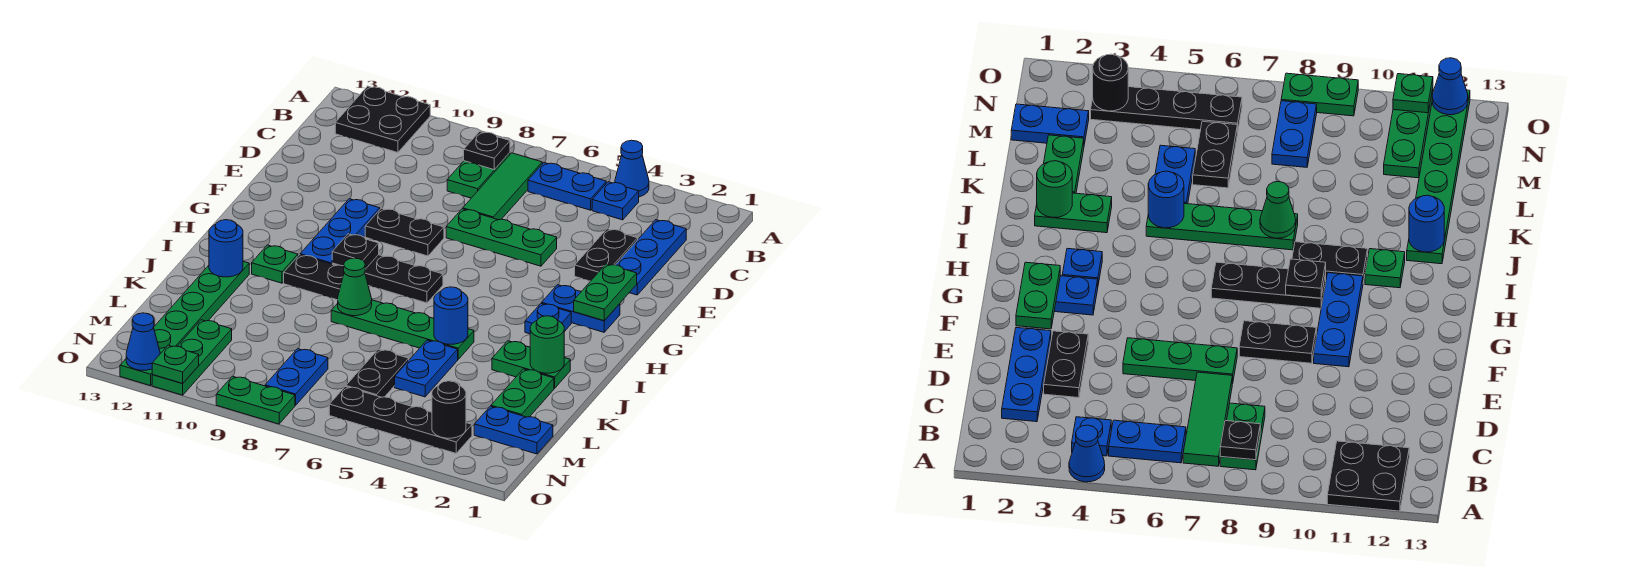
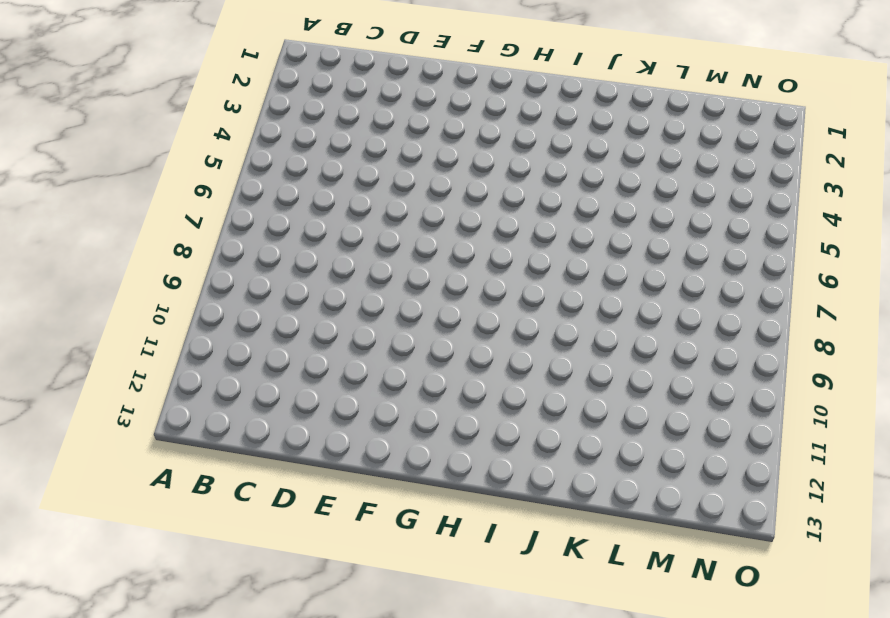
none -> blue cone A4 level 1
none -> black plate A11:B12 level 1
none -> blue plate B4 level 1
none -> blue plate B5:B6 level 1

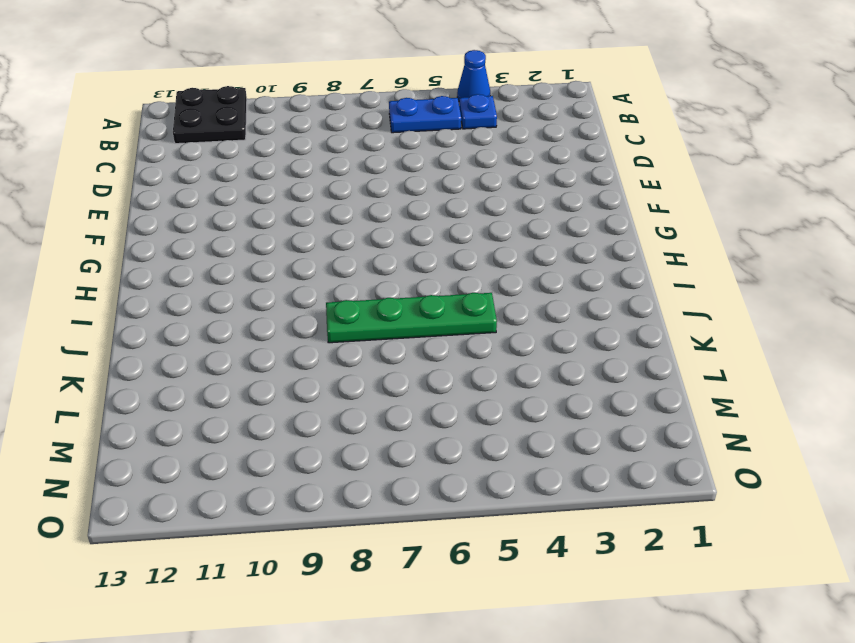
none -> green tile B7:D7 level 1
none -> green plate B8:C8 level 1
none -> blue plate C2:E2 level 1
none -> black plate D3:E3 level 1

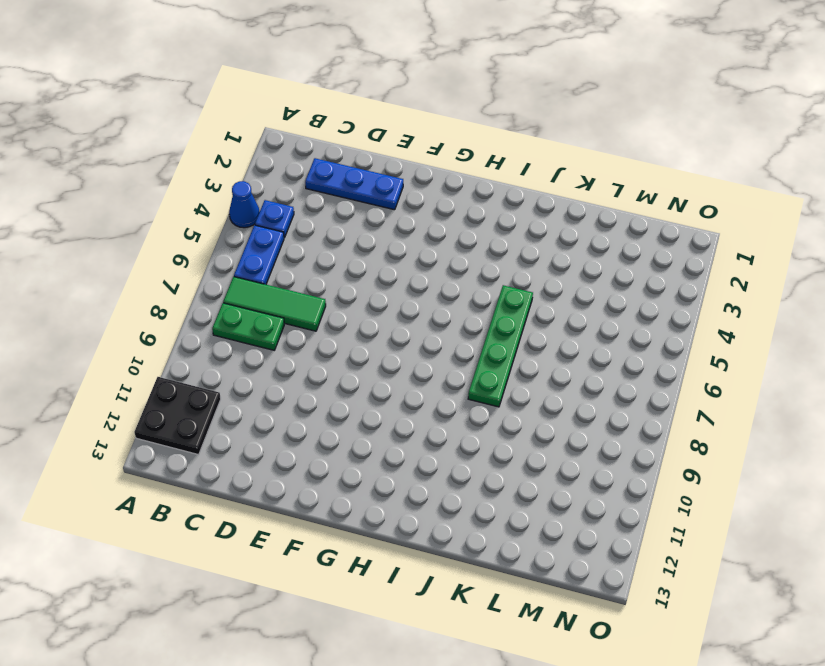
none -> black plate D3:E3 level 1
none -> green plate E5:E7 level 1
none -> black plate F8:F9 level 1
none -> blue plate F10:H10 level 1

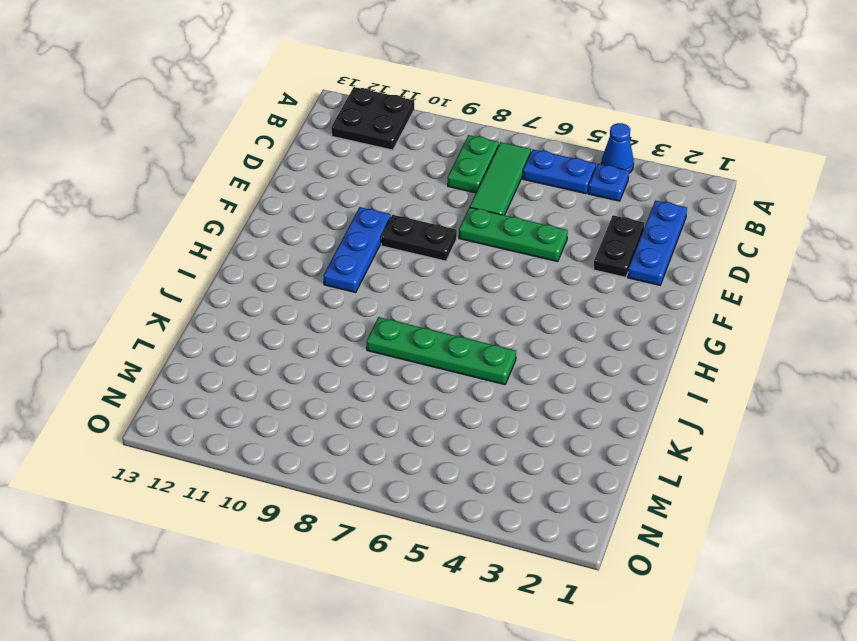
none -> blue plate G2:G3 level 1
none -> blue plate H3 level 1
none -> black plate H7:H9 level 1
none -> black plate I9:I10 level 1

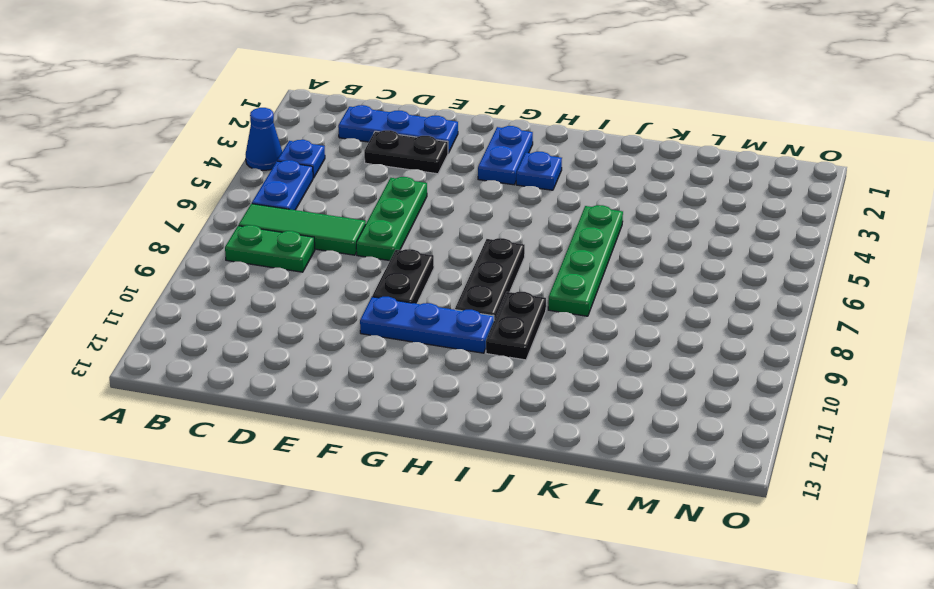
none -> black plate A11:B12 level 1
none -> green plate I11 level 1
none -> green plate J2:J3 level 1
none -> green plate J12:O12 level 1

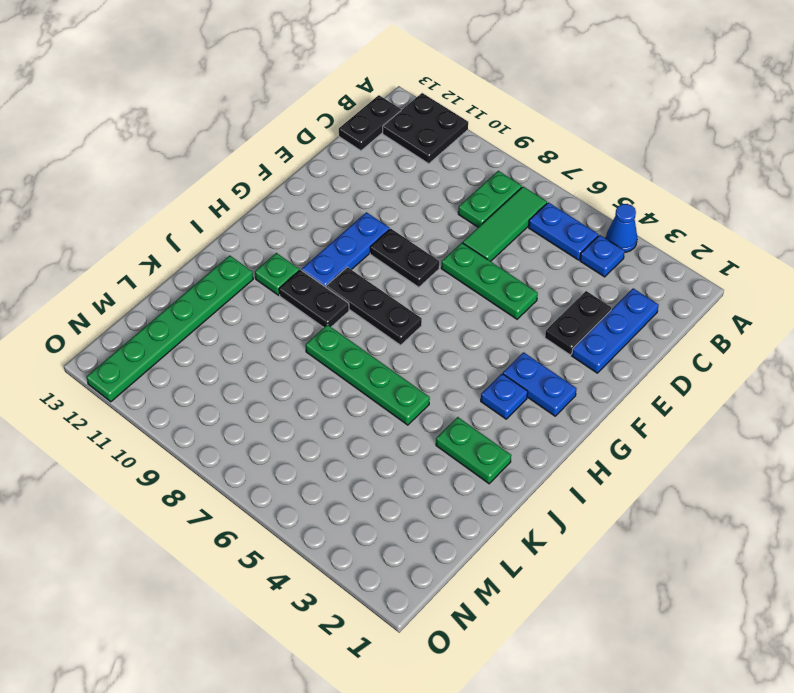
black plate B13:C13 level 1 -> black plate L6:M6 level 1
none -> green plate K2:L2 level 1
none -> blue plate K5:L5 level 1
none -> blue plate M1:M2 level 1
none -> blue plate M8:N8 level 1

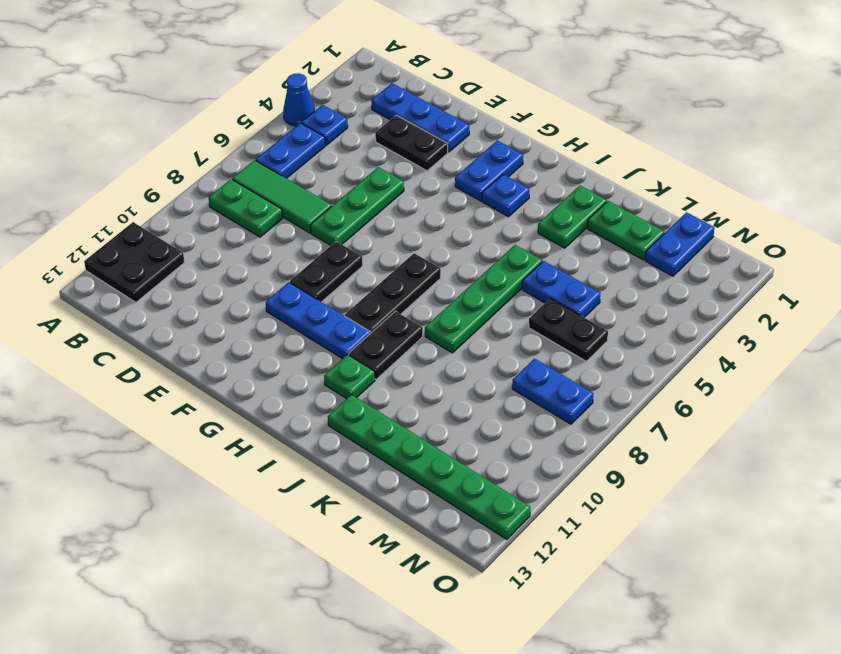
none -> green plate M11:O11 level 1
none -> black plate N3:N6 level 1
none -> green plate O8:O9 level 1
none -> black plate B8 level 2

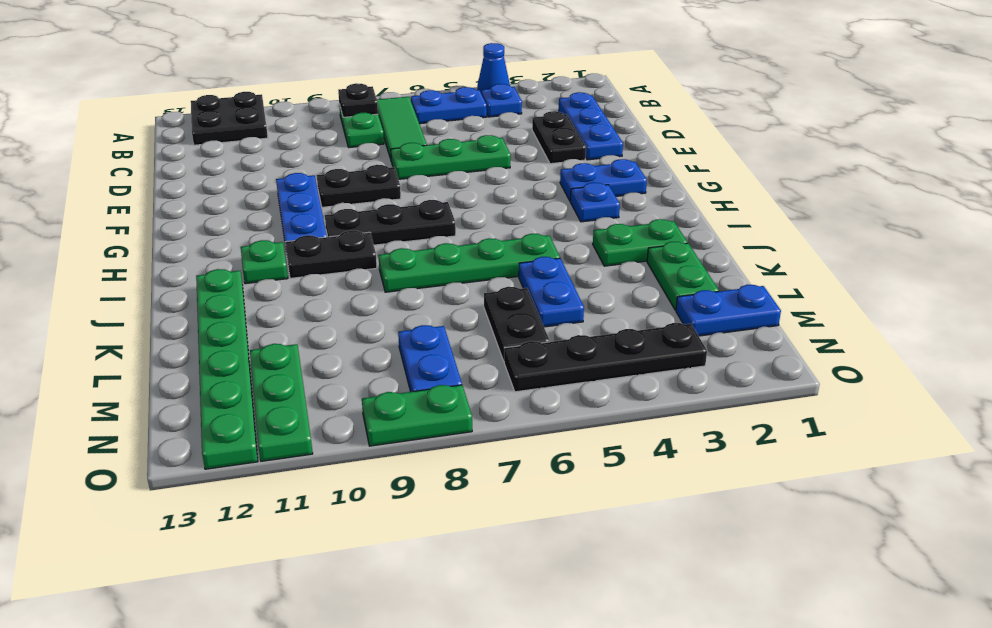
none -> green plate F2:G2 level 2
none -> black plate H9 level 2
none -> green round brick J2 level 2
none -> blue round brick J5 level 2

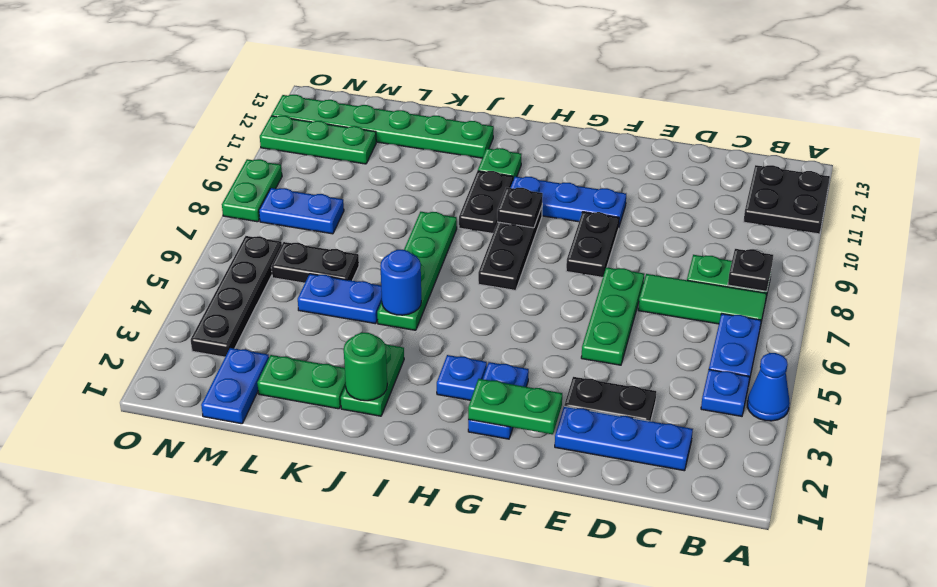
none -> green cone J8 level 2
none -> blue round brick J12 level 2
none -> black round brick N3 level 2
none -> green plate O11 level 2

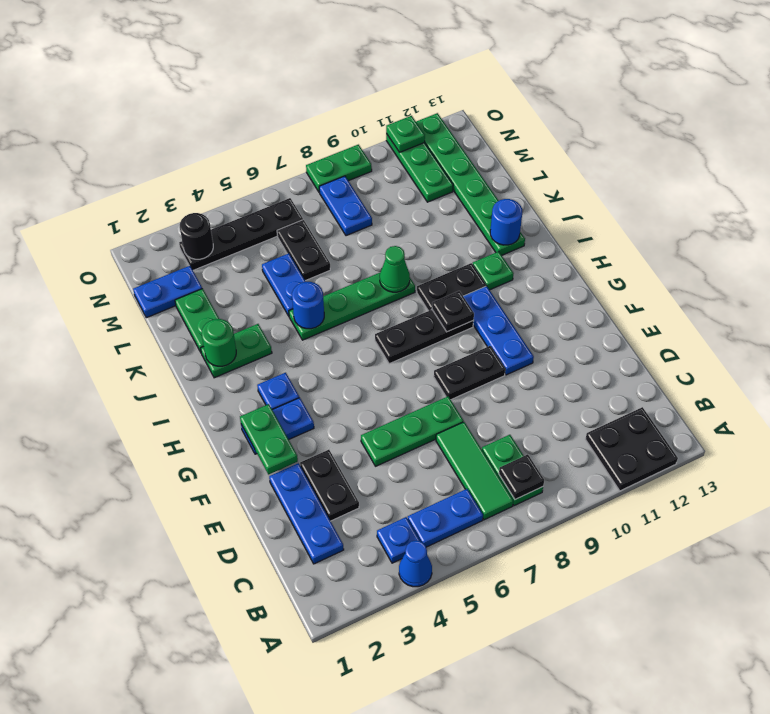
none -> blue cone O12 level 2

